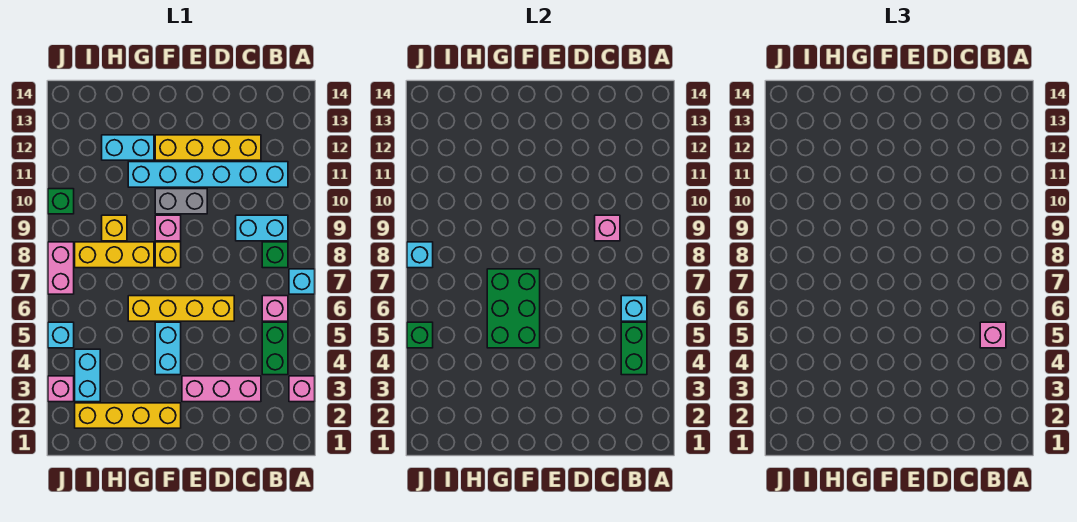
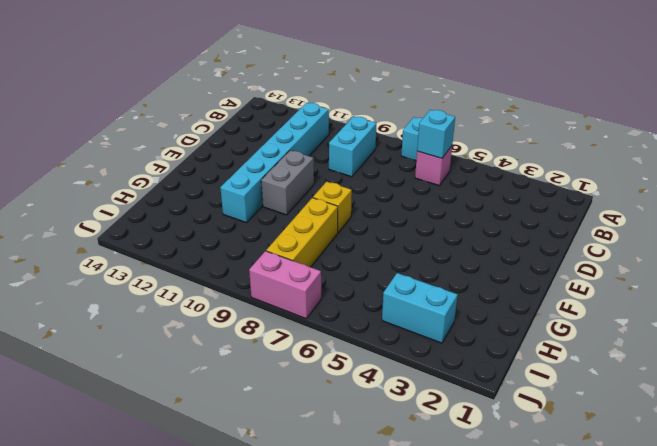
none -> pink brick A3 level 1
none -> green brick B4:B5 level 1
none -> green brick B8 level 1
none -> pink brick C3:E3 level 1

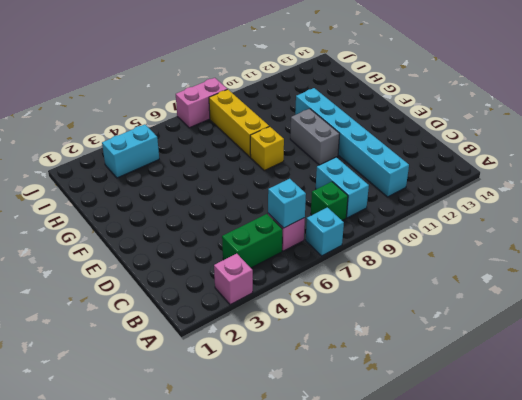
none -> pink brick C3:E3 level 1
none -> yellow brick C12:F12 level 1
none -> yellow brick D6:G6 level 1
none -> yellow brick F2:I2 level 1

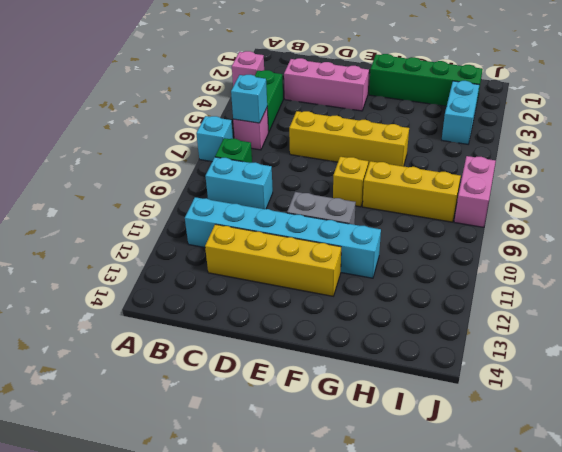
green brick F2:I2 level 1 -> yellow brick F2:I2 level 1
none -> cyan brick F4:F5 level 1
none -> pink brick F9 level 1
none -> cyan brick G12:H12 level 1
none -> yellow brick H9 level 1

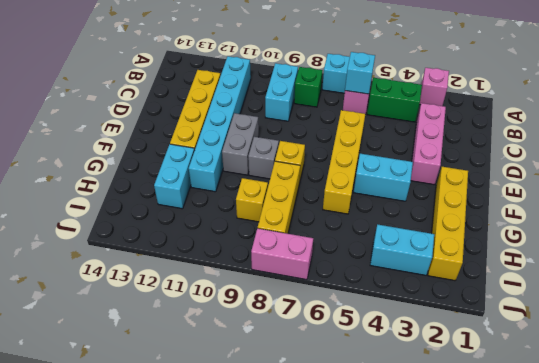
grey brick F9 level 1 -> pink brick F9 level 1
none -> pink brick J3 level 1
none -> cyan brick J5 level 1
none -> green brick J10 level 1
none -> green brick B4:B5 level 2

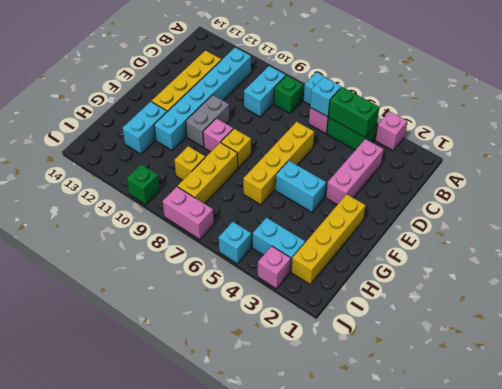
none -> pink brick C9 level 2
none -> green brick F5:G7 level 2
none -> green brick J5 level 2
none -> cyan brick J8 level 2

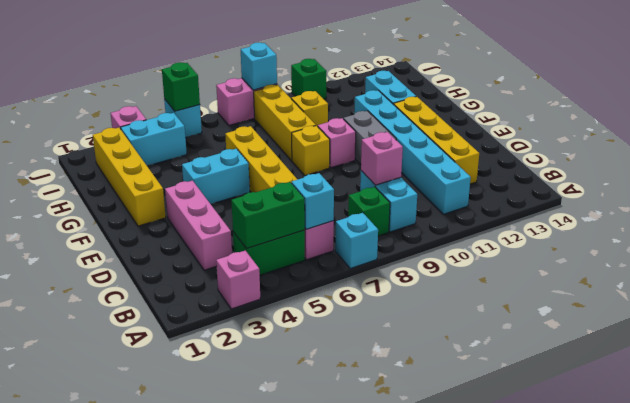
none -> green brick F5:G7 level 2
none -> pink brick B5 level 3

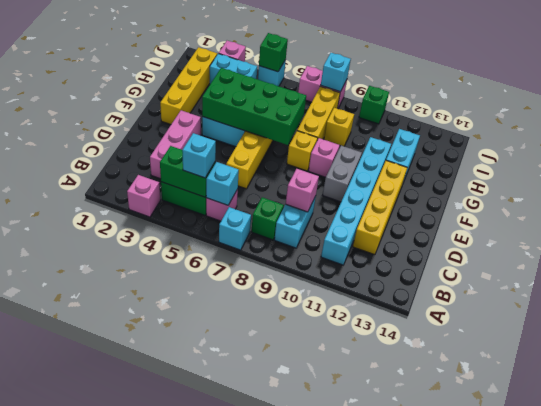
cyan brick B5 level 3 -> pink brick B5 level 3
green brick F4:G7 level 2 -> green brick F5:G7 level 2

